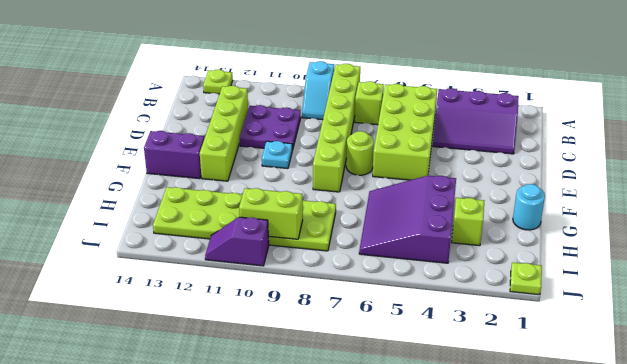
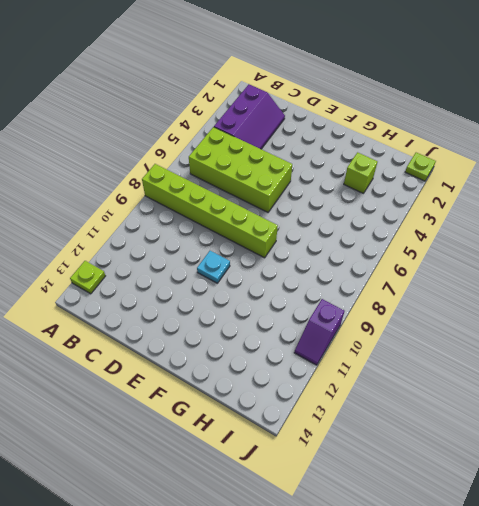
none -> cyan slope A9:B9 level 1 top A
none -> lime brick B7 level 1
none -> purple plate C10:D11 level 1

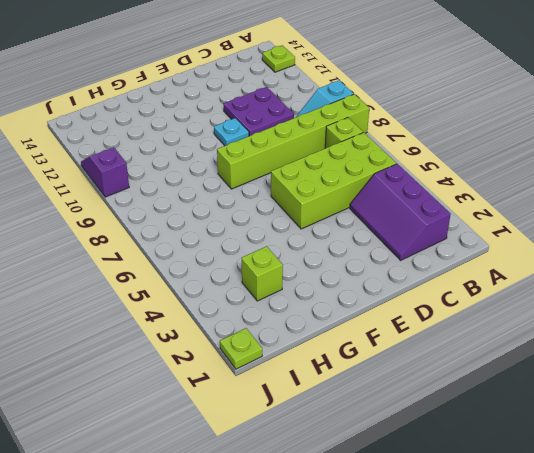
none -> lime brick C12:F12 level 1
none -> lime round brick E7 level 1
none -> purple brick F13:F14 level 1

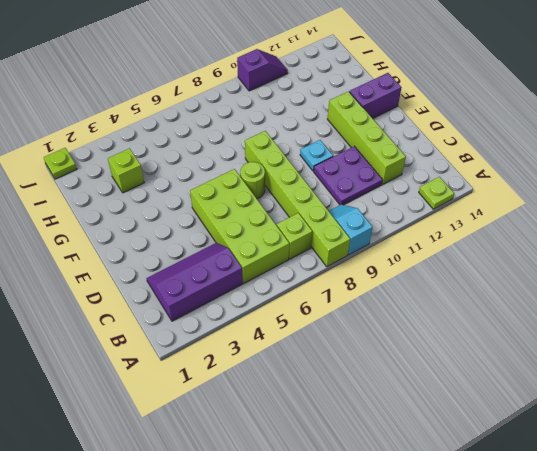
none -> cyan round brick G1 level 1
none -> purple slope G4:I6 level 1 top 4
none -> lime plate H8:I13 level 1

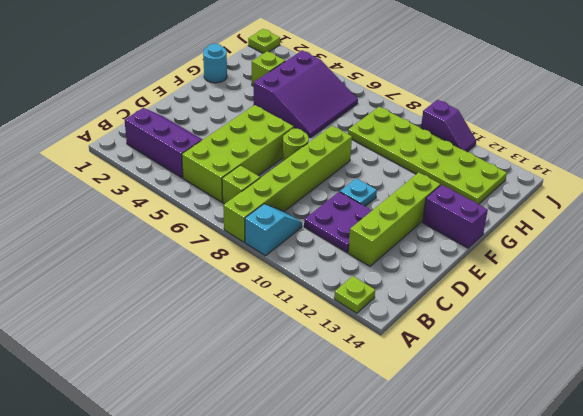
none -> lime brick I9:I10 level 2

